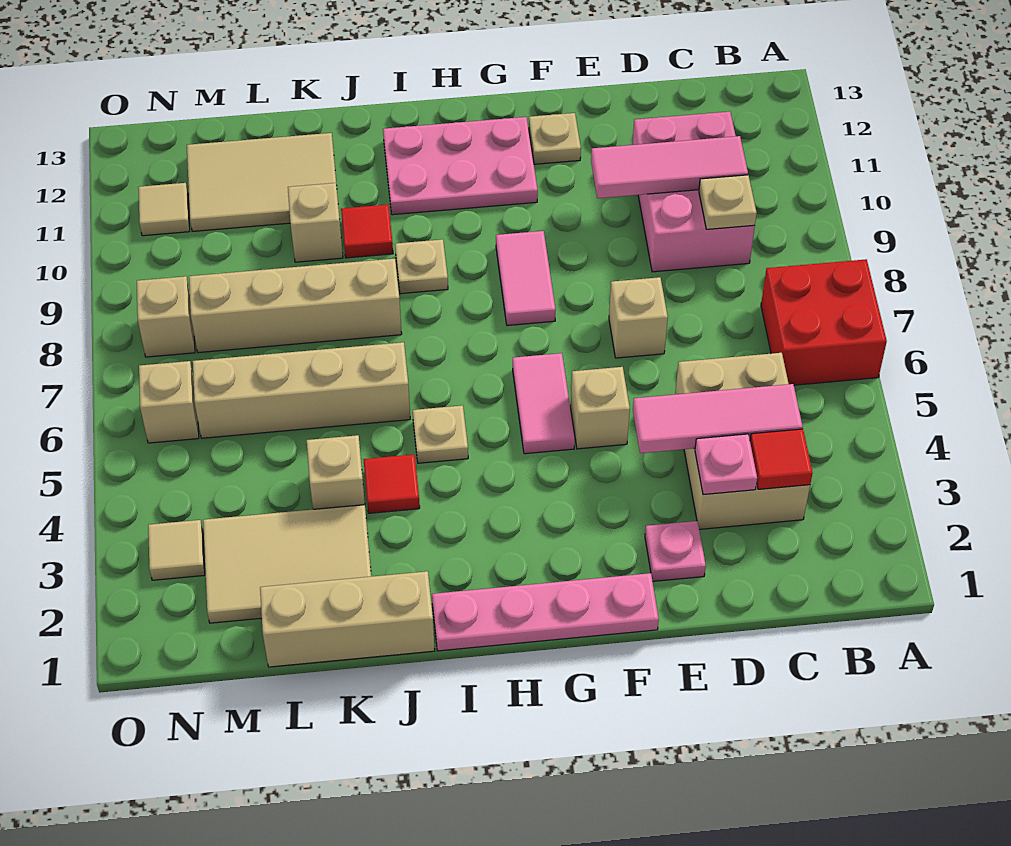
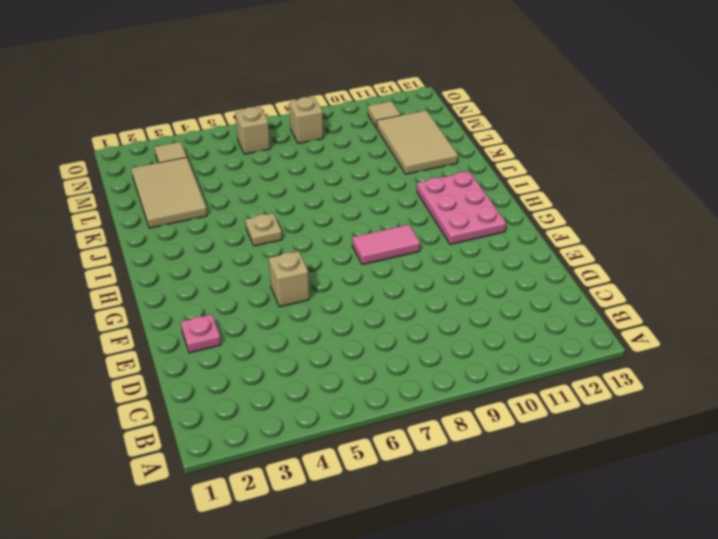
none -> red brick A6:B7 level 1
none -> tan brick C3:D5 level 1
none -> pink brick C9:D11 level 1
none -> tan brick E7 level 1

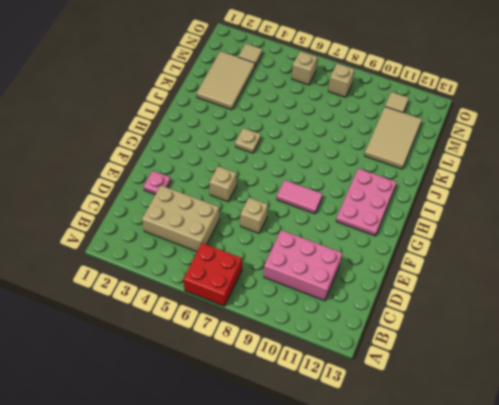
none -> pink plate F1:I1 level 1
none -> tan plate F12 level 1
none -> pink tile G5:G6 level 1
none -> tan plate I9 level 1

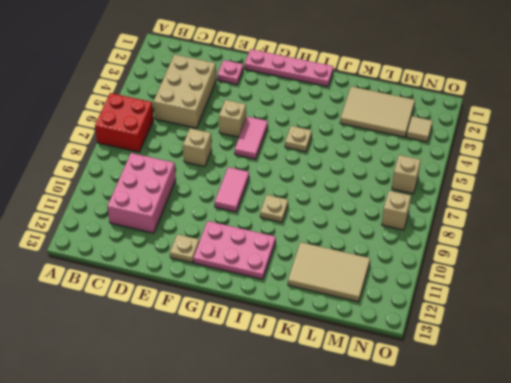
none -> tan brick J1:L1 level 1
none -> red tile J4 level 1
none -> tan brick J6:M6 level 1
none -> tan brick J8:M8 level 1

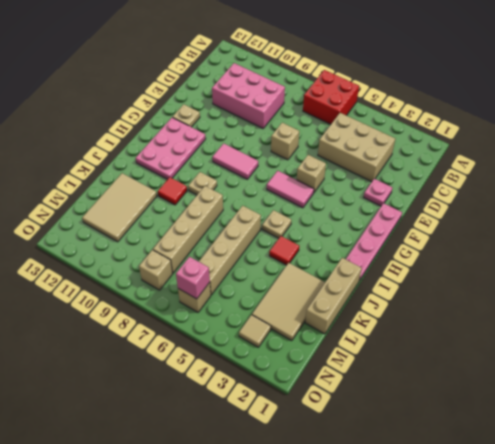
pink brick N6 level 2 -> none
none -> tan brick K4 level 1
none -> tan brick K10 level 1
none -> tan tile N11 level 1
none -> red tile C3 level 2

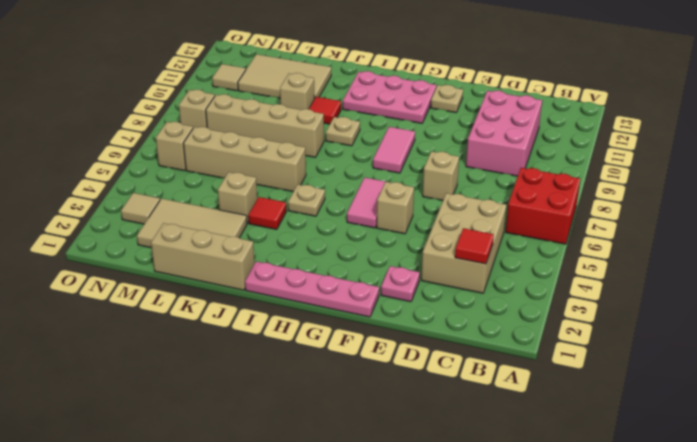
none -> pink tile C4:E4 level 2
none -> tan plate C9 level 2
none -> pink tile C10:E10 level 2
none -> pink plate D3 level 2

